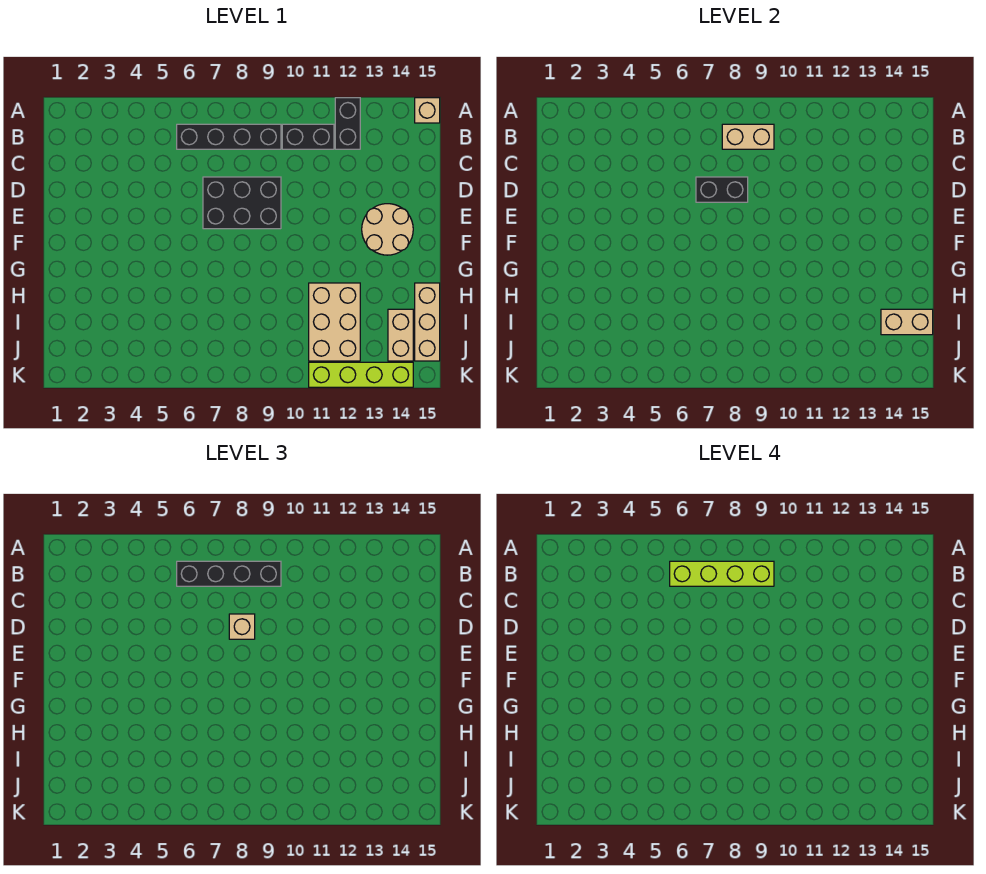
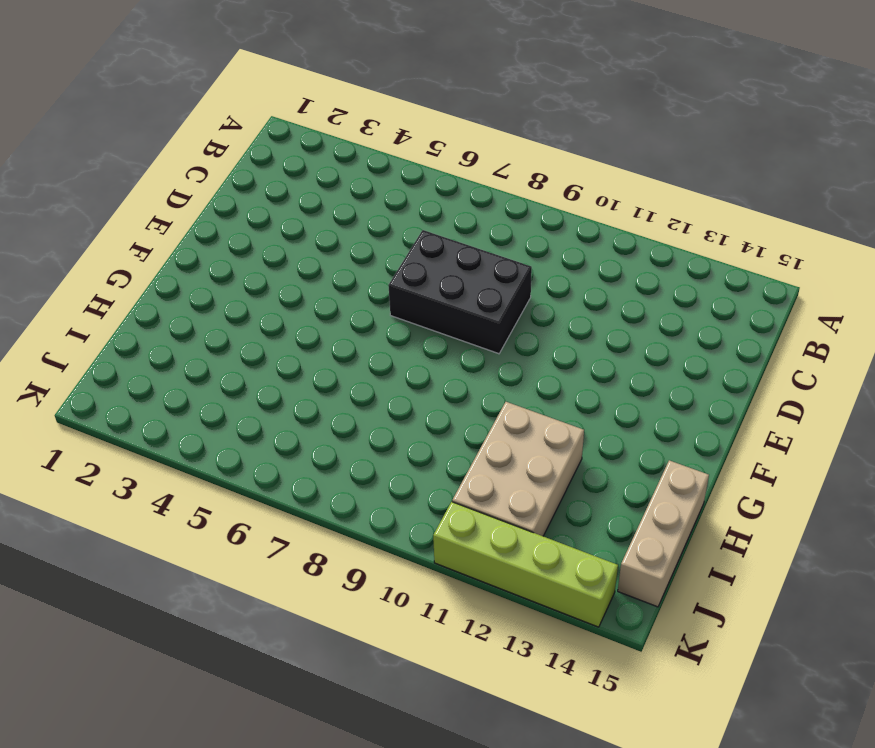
none -> black brick A12:B12 level 1
none -> tan brick A15 level 1
none -> black brick B6:B9 level 1

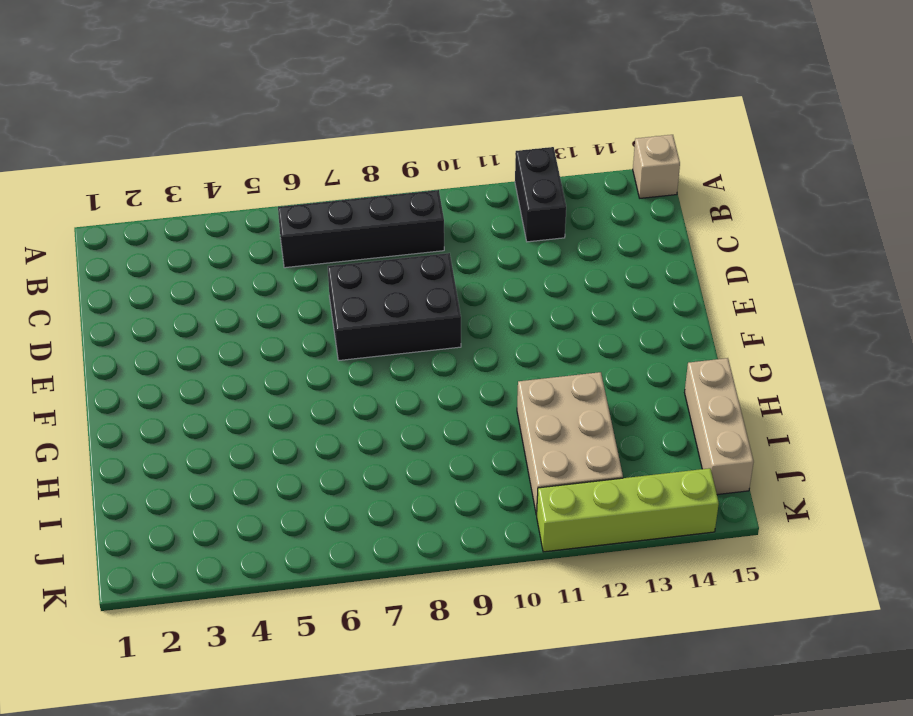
none -> black brick B10:B11 level 1
none -> tan round brick E13:F14 level 1
none -> tan brick I14:J14 level 1

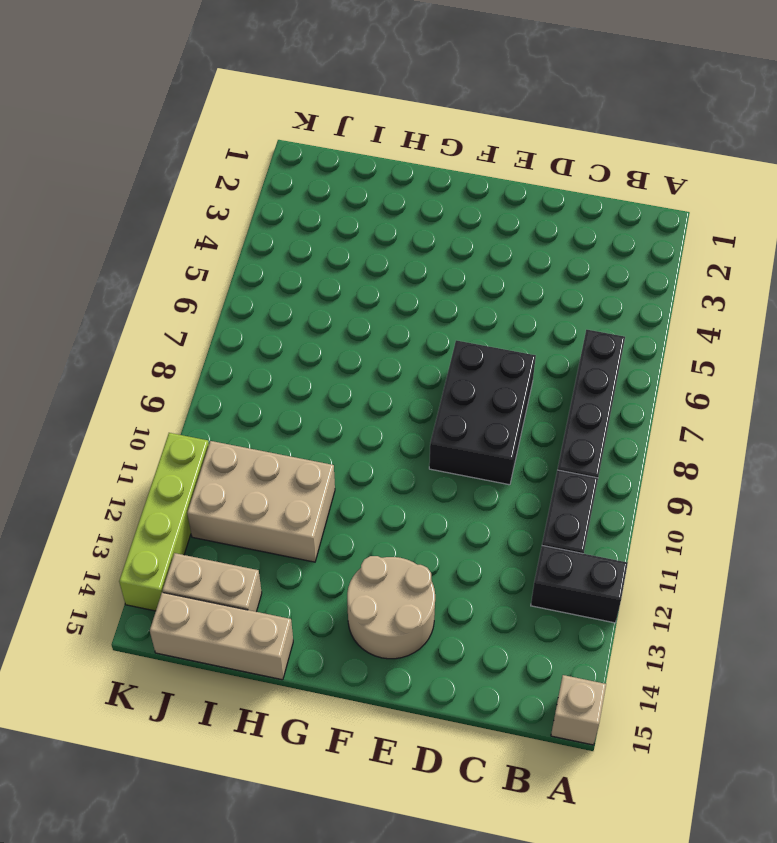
none -> tan brick B8:B9 level 2
none -> black brick D7:D8 level 2
none -> tan brick I14:I15 level 2

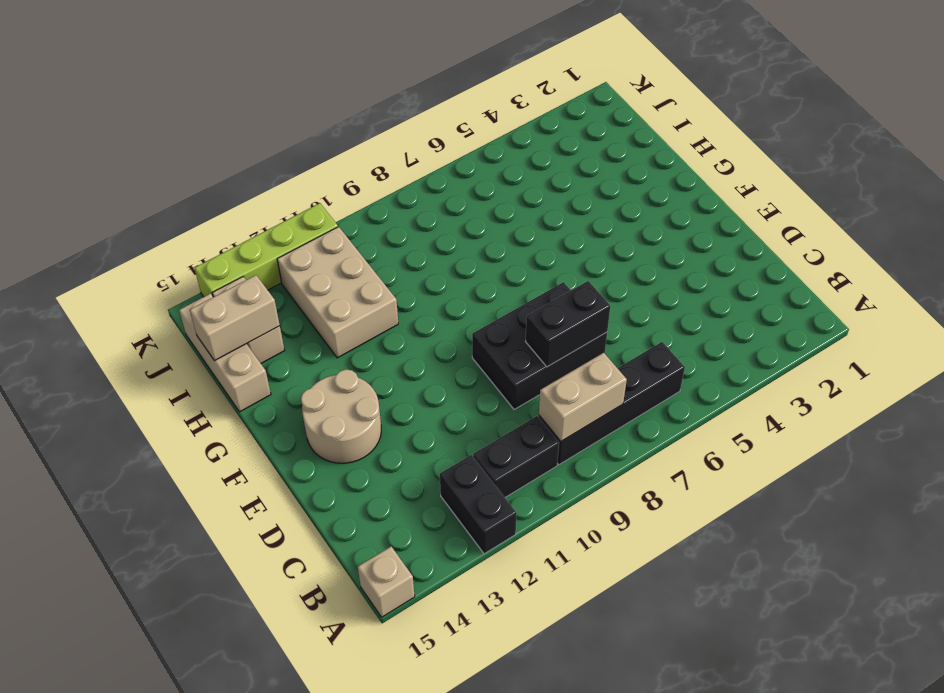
none -> black brick B6:B9 level 3
none -> tan brick D8 level 3
none -> lime brick B6:B9 level 4

